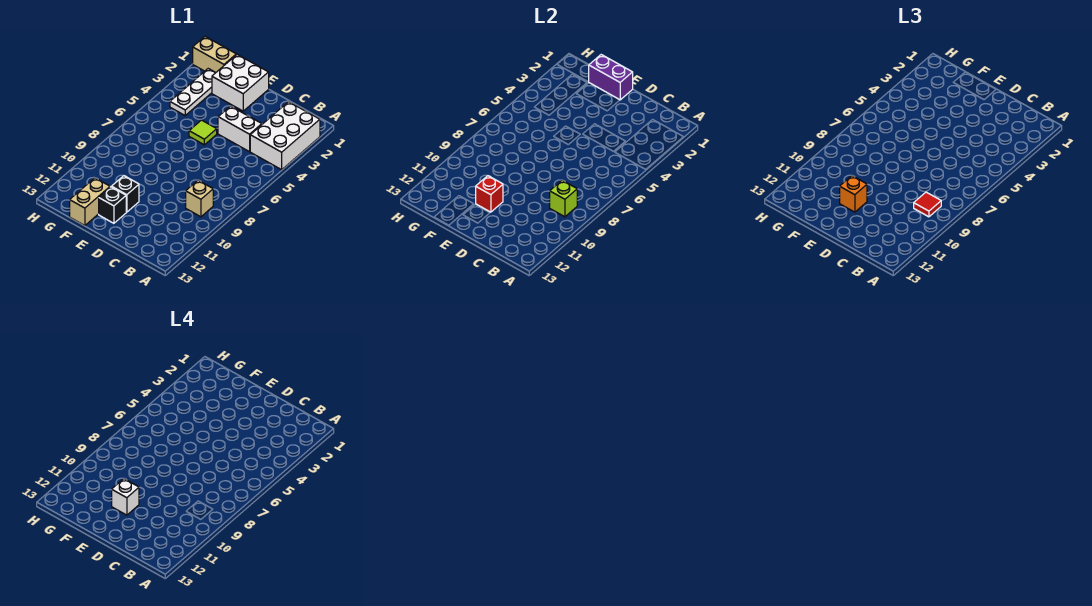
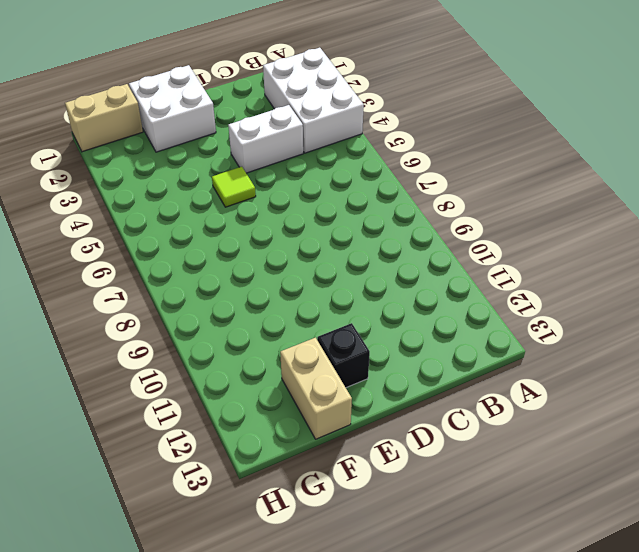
none -> tan brick B9 level 1
none -> black brick E11 level 1
none -> white plate G2:G4 level 1

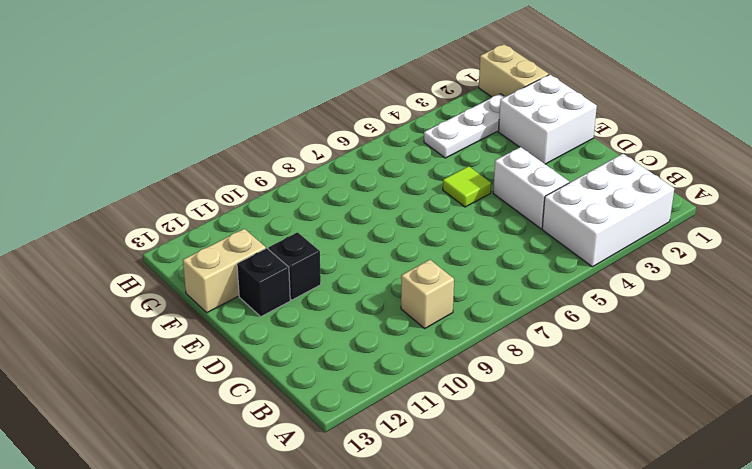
none -> lime brick B9 level 2
none -> purple brick E1:F1 level 2
none -> red brick E11 level 2

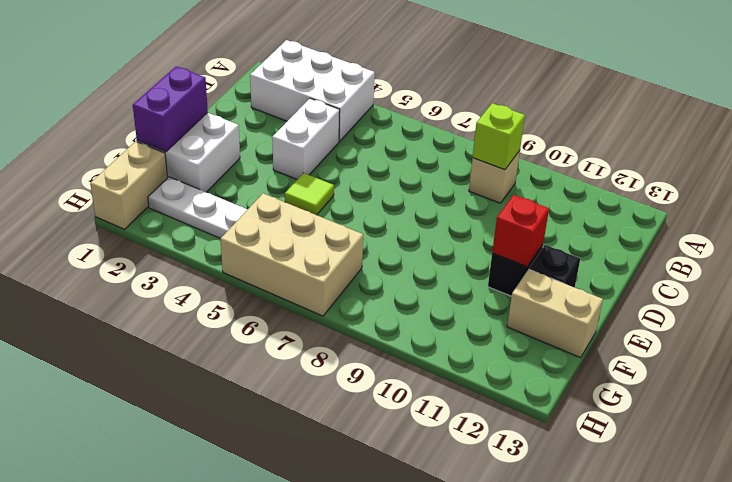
tan brick G5:H7 level 1 -> none
none -> red tile B9 level 3
none -> orange brick E11 level 3
none -> white brick E11 level 4

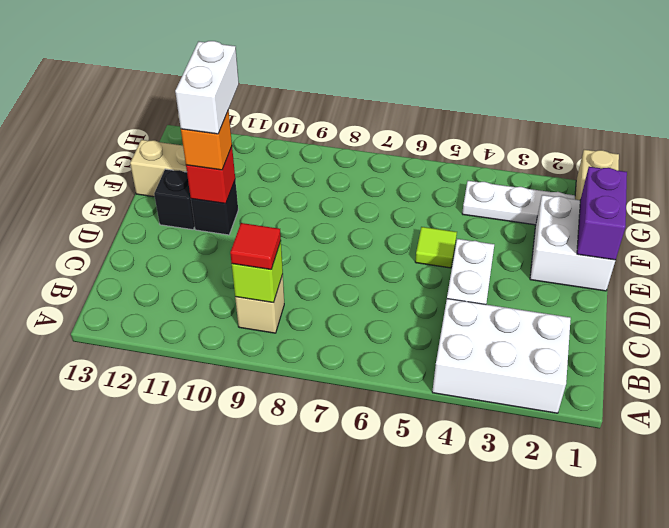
white brick E11:F11 level 4 -> white brick E11 level 4

